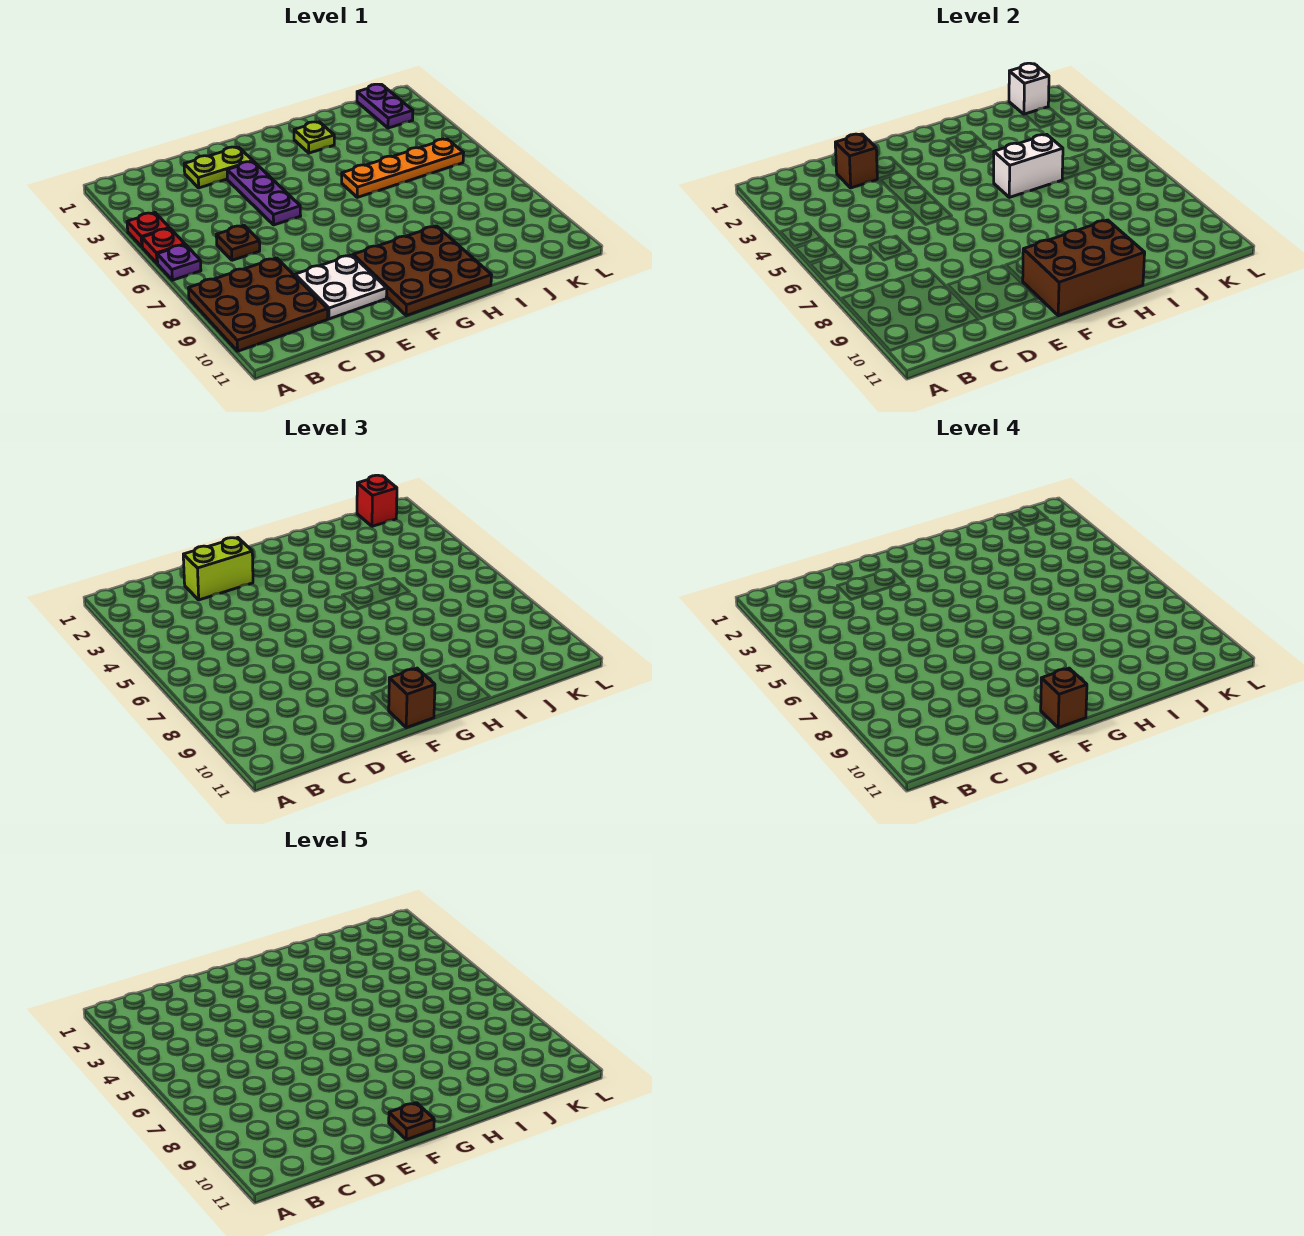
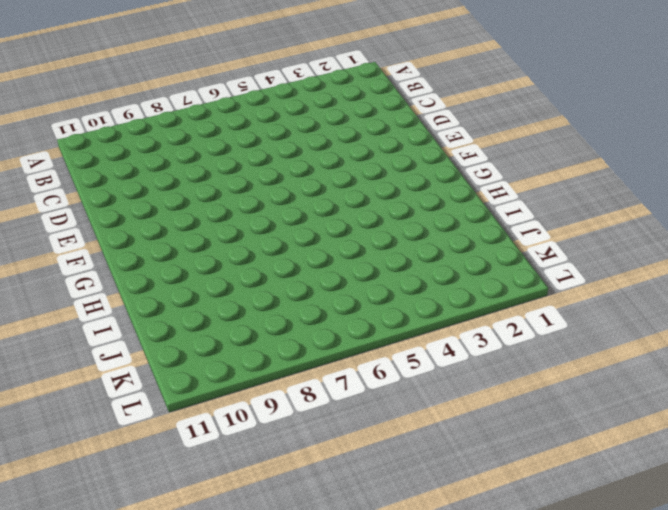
none -> red plate A4 level 1
none -> red plate A5 level 1
none -> purple plate A6 level 1

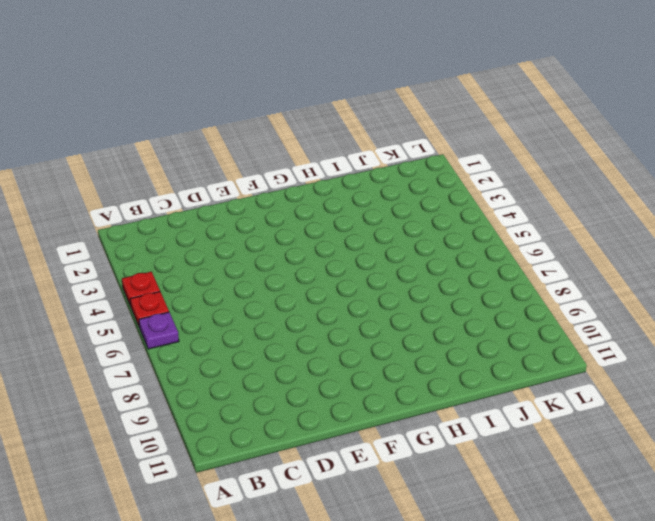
none -> brown plate A8:C10 level 1
none -> brown plate C6 level 1
none -> lime plate D2:E2 level 1

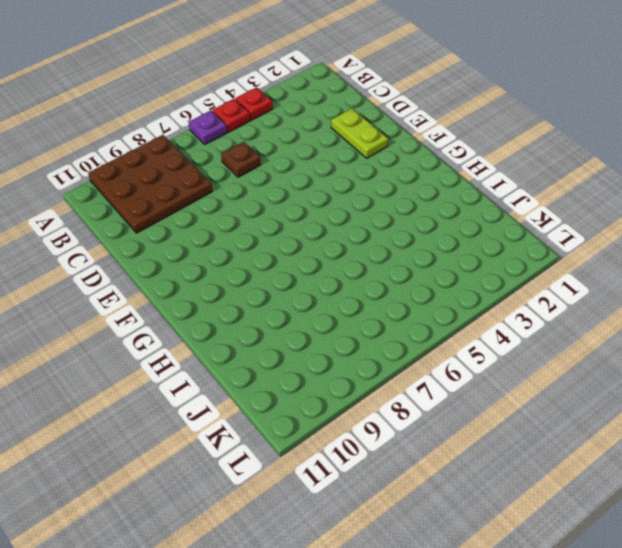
none -> white plate D9:E10 level 1
none -> purple plate E3:E5 level 1
none -> brown plate F9:H11 level 1

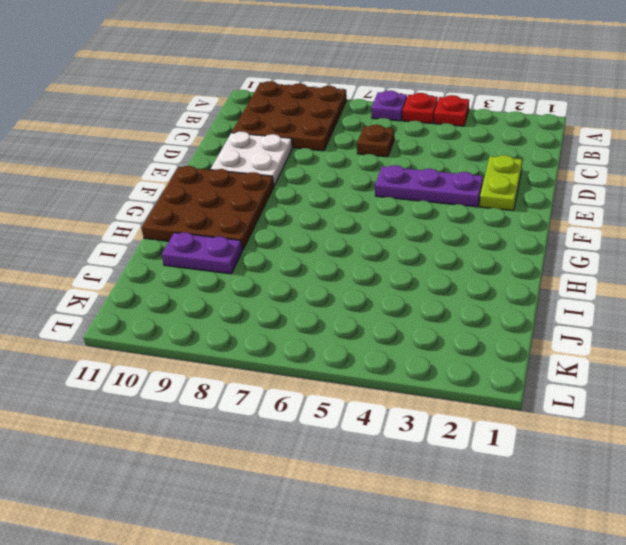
purple plate I9:I10 level 1 -> purple plate K1:K2 level 1
none -> lime plate H2 level 1
none -> orange plate H5:K5 level 1
none -> brown brick D2 level 2

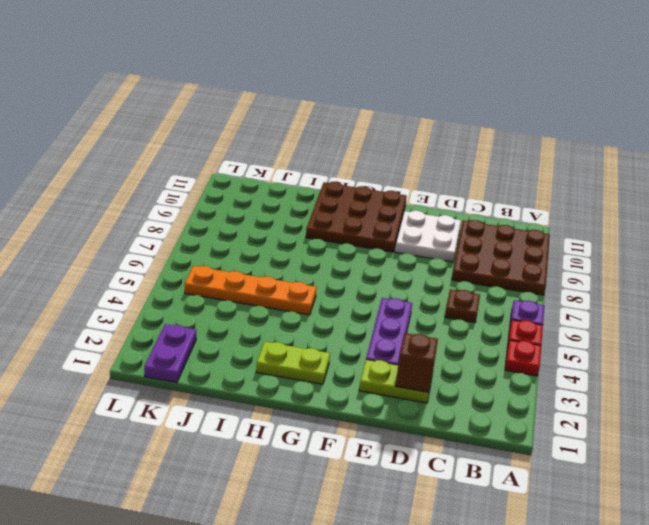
lime plate G2:H2 level 1 -> lime plate H2 level 1
none -> brown brick F10:H11 level 2
none -> white brick H5:I5 level 2
none -> white brick K1 level 2

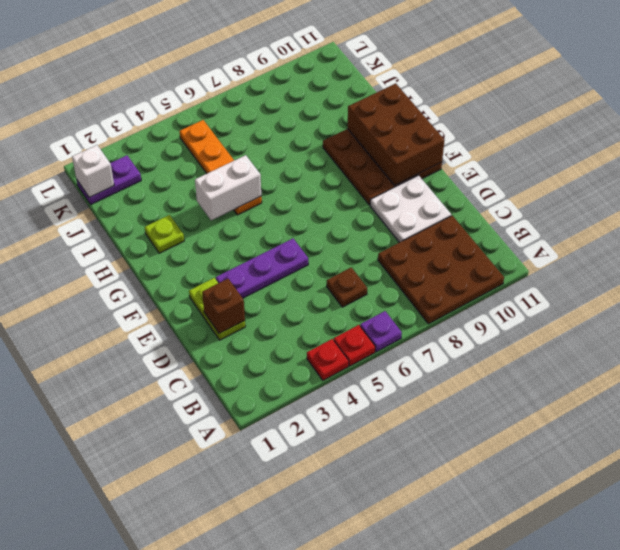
white brick H4:H5 level 2 -> white brick H5:I5 level 2
none -> lime brick D2:E2 level 3
none -> brown brick F11 level 3
none -> red brick K1 level 3

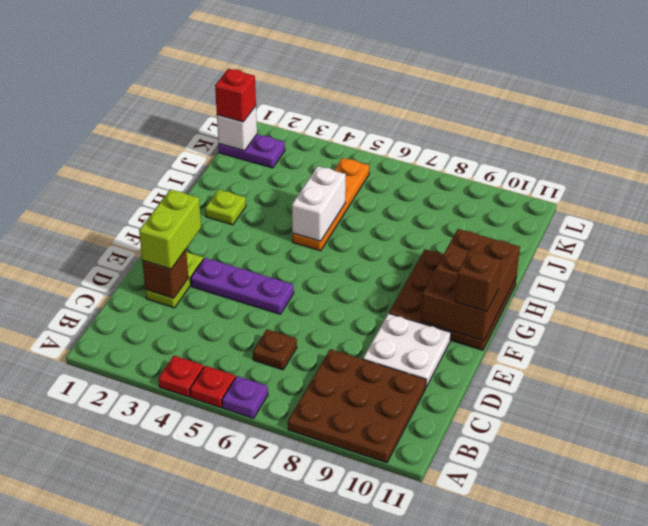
none -> brown brick F11 level 4
none -> brown plate F11 level 5

